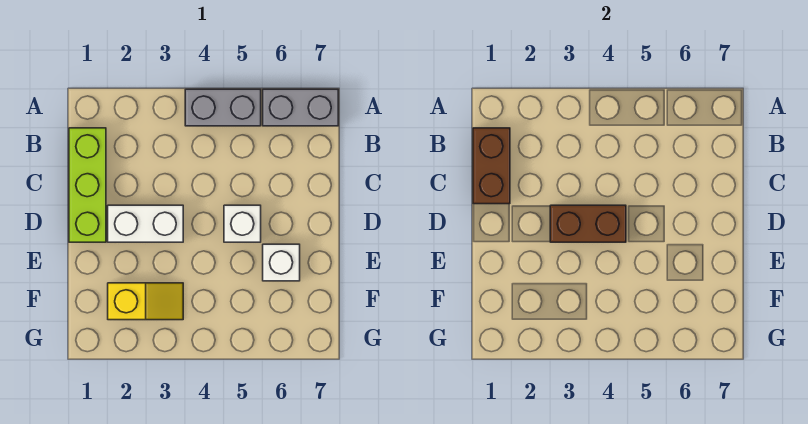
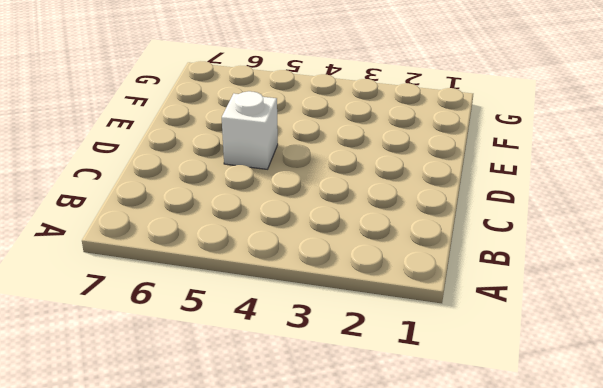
none -> grey brick A4:A5 level 1
none -> grey brick A6:A7 level 1

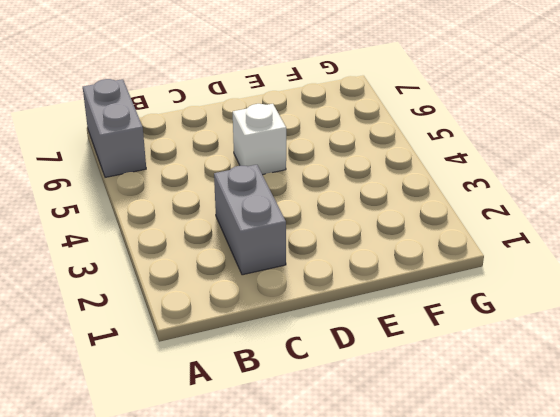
grey brick C2:C3 level 1 -> grey brick A4:A5 level 1
none -> lime brick B1:D1 level 1
none -> white brick D2:D3 level 1

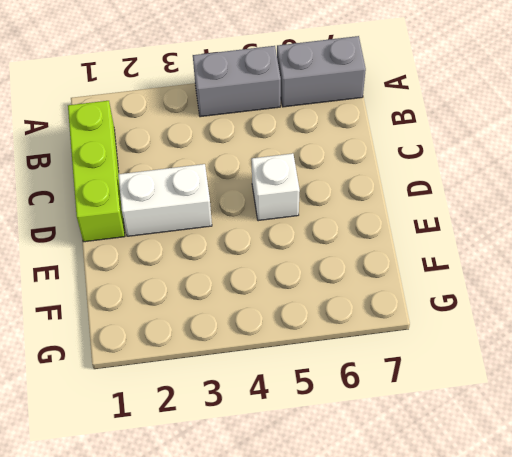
none -> white brick E6 level 1
none -> yellow slope F2:F3 level 1 top 2

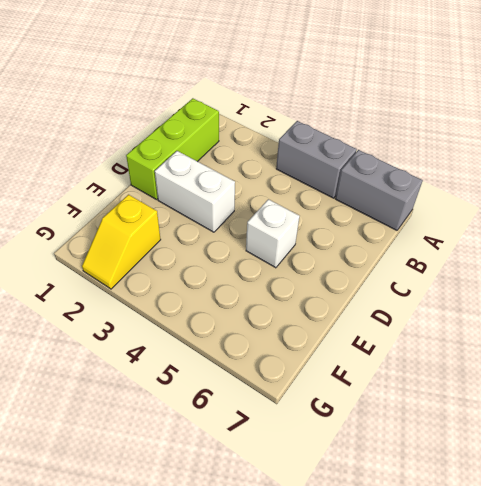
yellow slope F2:G2 level 1 top F -> yellow slope F2:F3 level 1 top 2
none -> white brick E6 level 1
none -> brown brick B1:C1 level 2

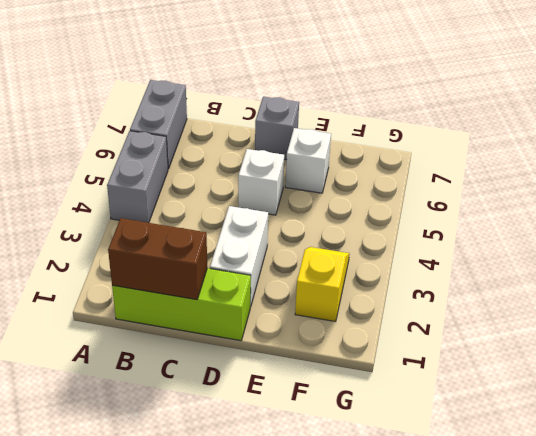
grey brick D7 level 1 -> none
none -> brown brick D3:D4 level 2

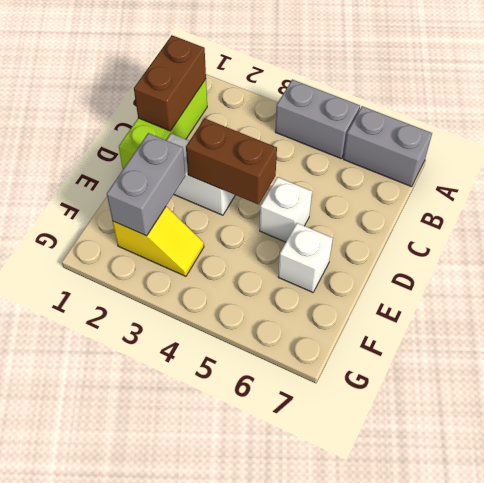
grey brick E2:F2 level 2 -> none

